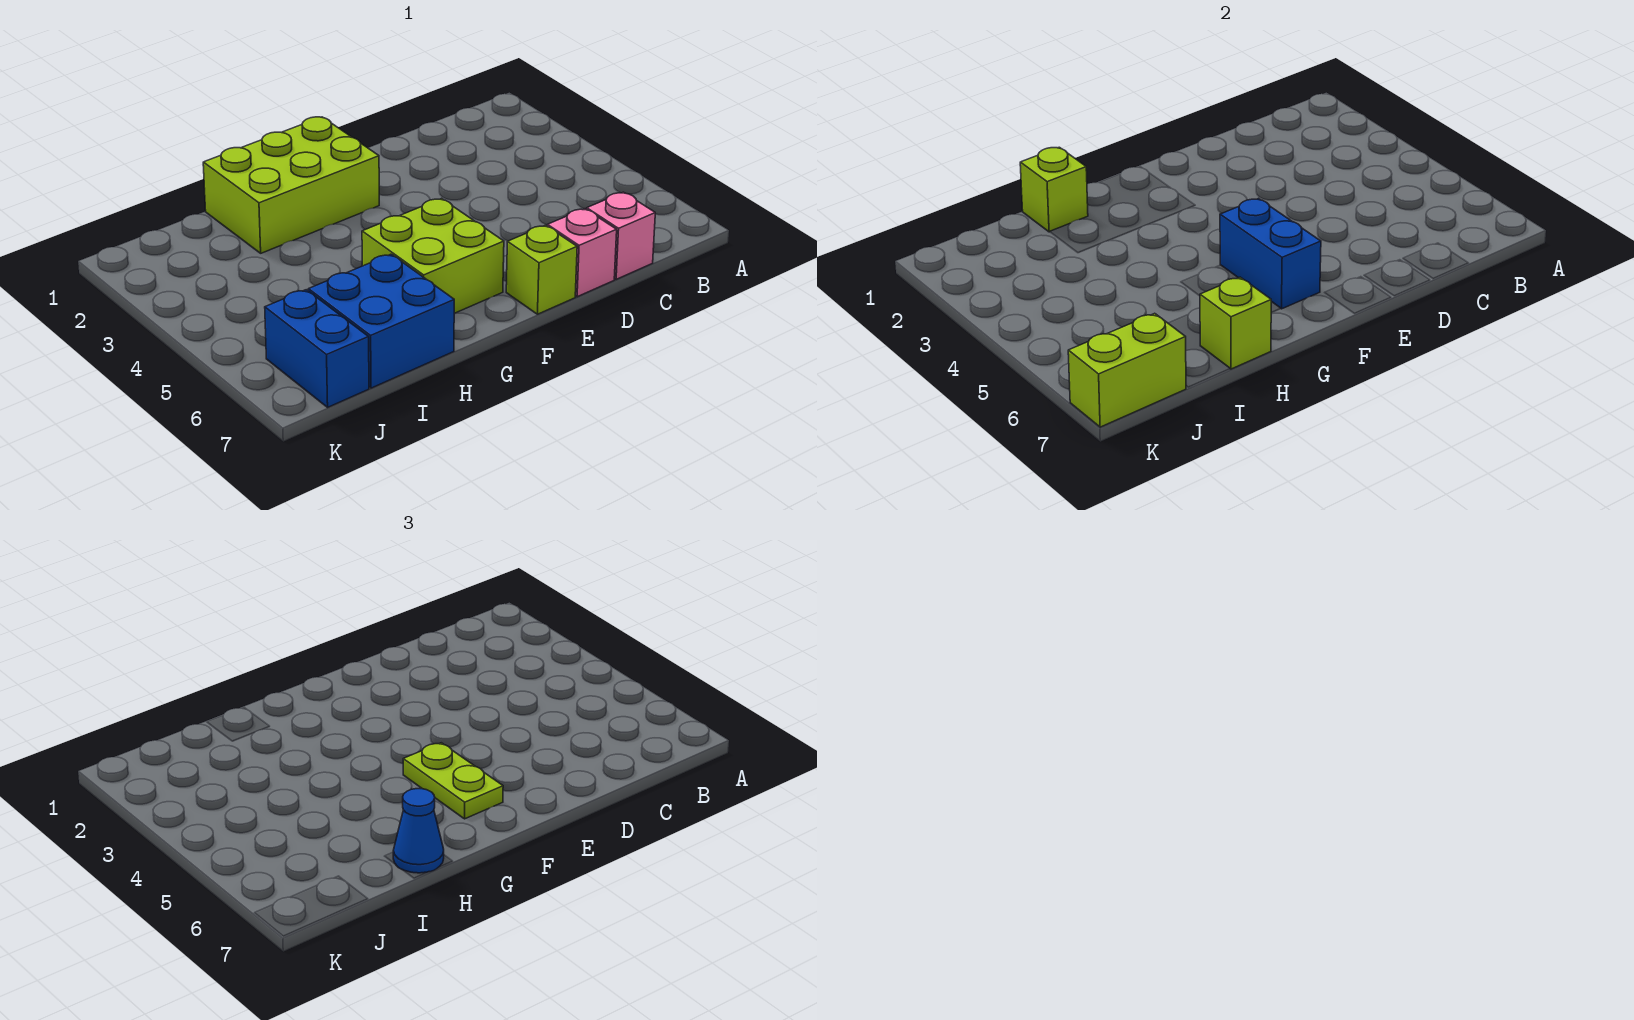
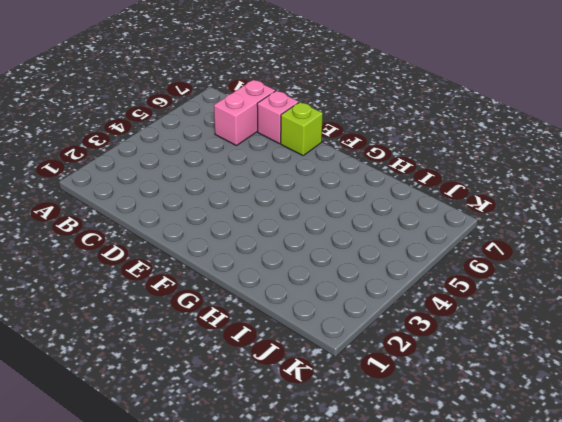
pink brick C6:C7 level 1 -> pink brick C7 level 1
none -> lime brick F1:H2 level 1
none -> lime brick F5:G6 level 1
none -> blue brick H6:I7 level 1

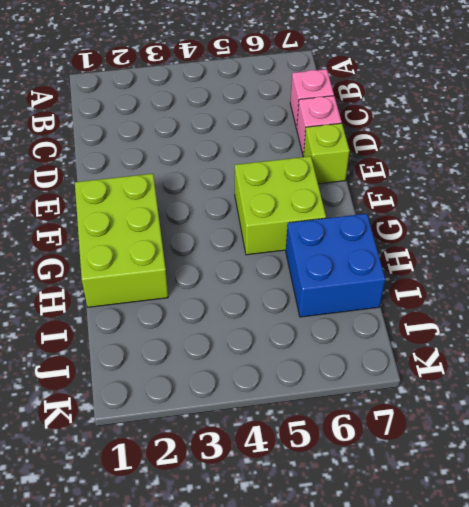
none -> blue brick J6:J7 level 1
none -> blue brick F5:F6 level 2
none -> lime brick H1 level 2

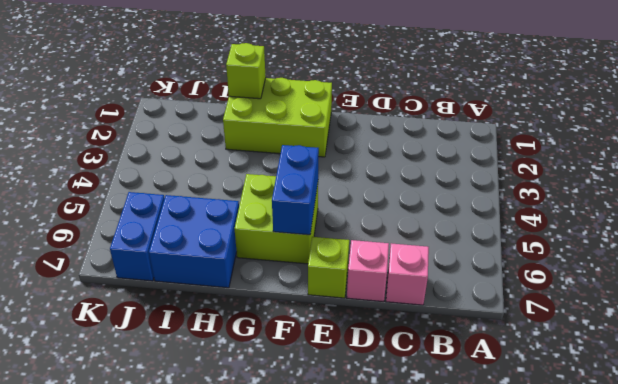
none -> lime brick H7 level 2
none -> lime brick J7:K7 level 2
none -> lime plate F5:F6 level 3

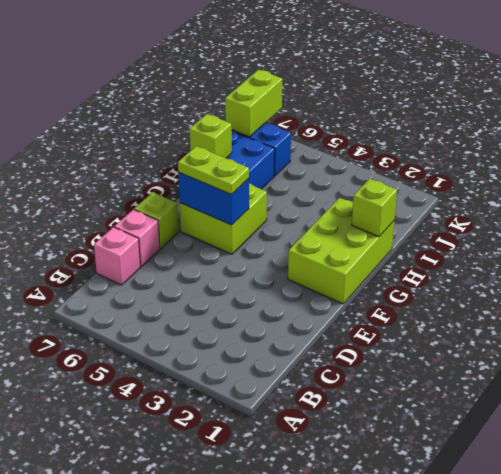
none -> blue cone H7 level 3

